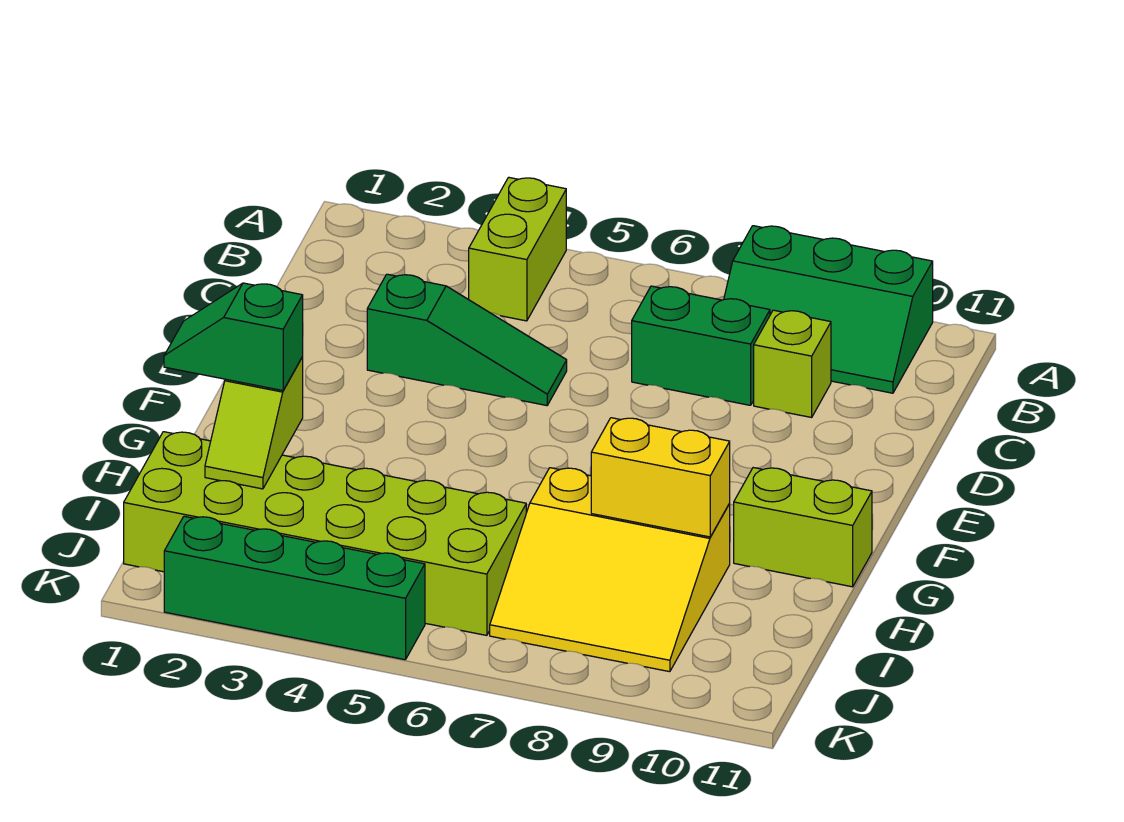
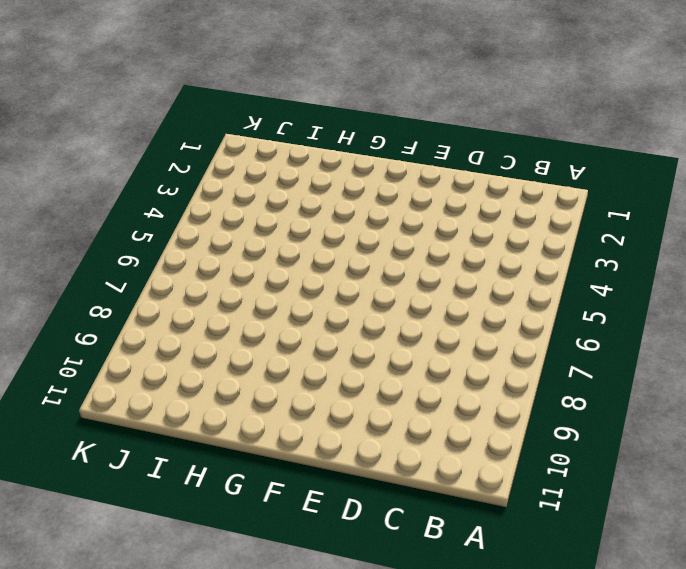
none -> lime brick A4:B4 level 1
none -> green slope A8:B10 level 1 top A
none -> green brick C7:C8 level 1

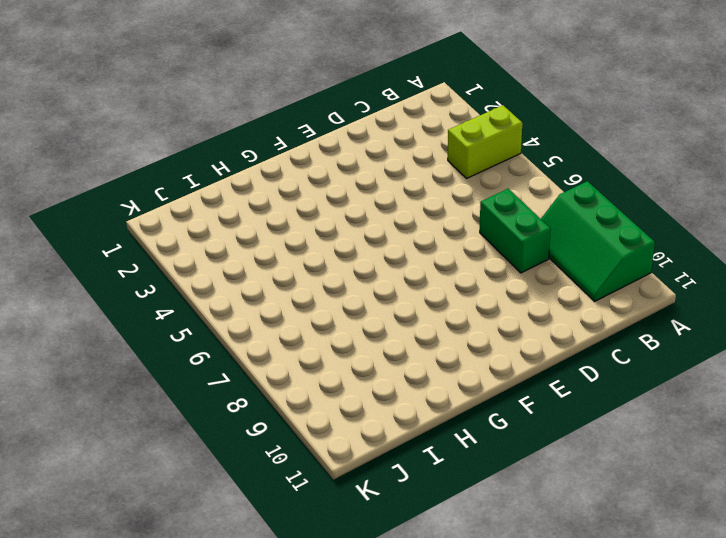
none -> lime brick C9 level 1
none -> green slope D3:D5 level 1 top 3
none -> lime brick G10:G11 level 1

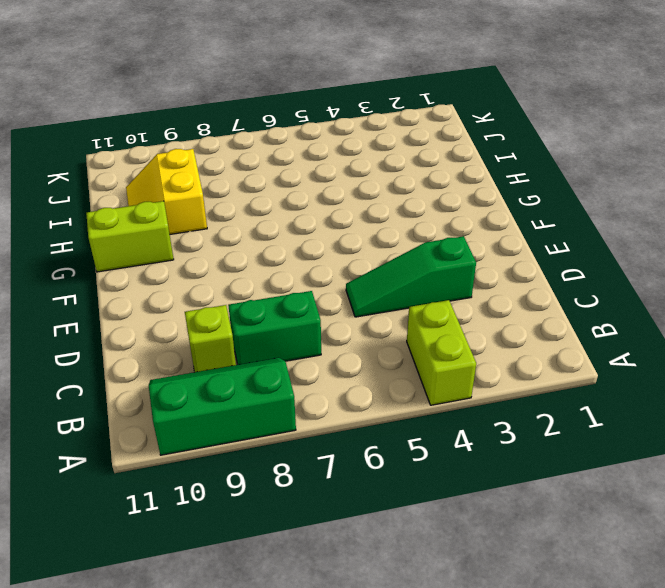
yellow slope H9:I10 level 1 top 9 -> yellow slope H7:J9 level 1 top H
none -> lime brick I1:J6 level 1
none -> green brick K2:K5 level 1
none -> lime slope H2:I2 level 2 top H

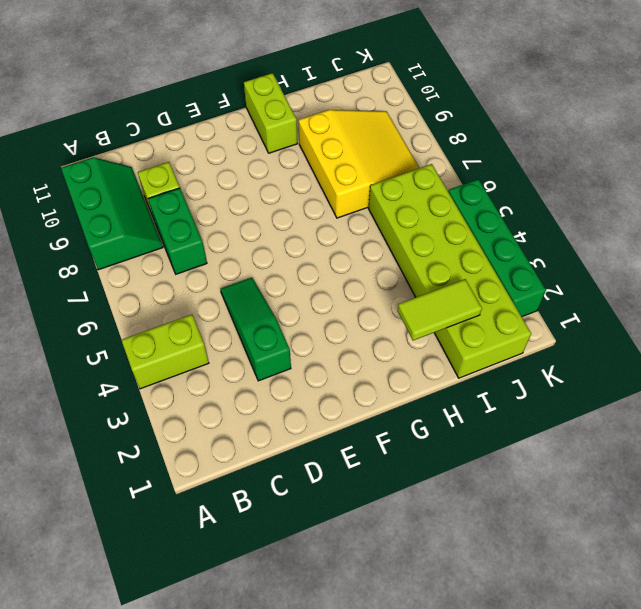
lime tile H2:I2 level 2 -> lime slope H2:I2 level 2 top H
none -> yellow brick H8:H9 level 2
none -> green slope H1:H2 level 3 top 2

